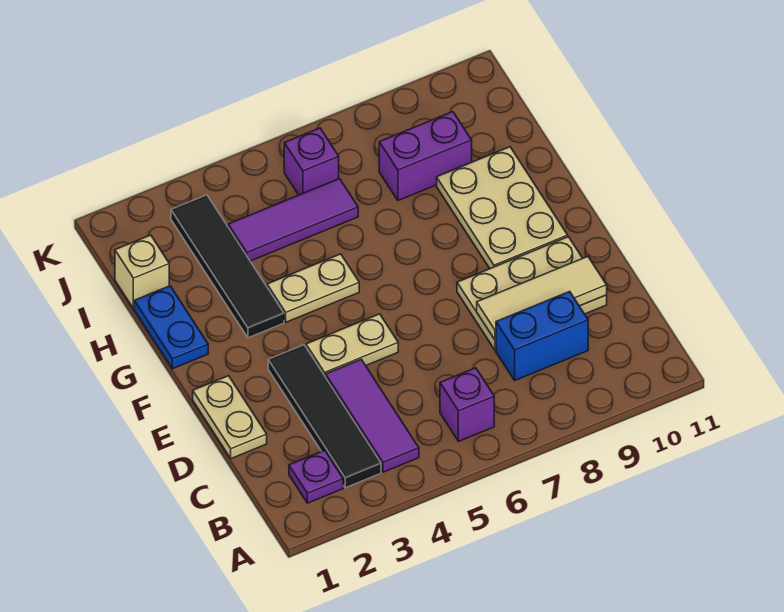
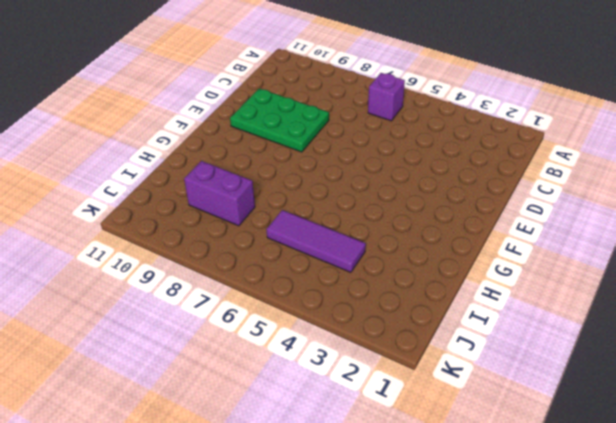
green plate D8:E10 level 1 -> tan plate D8:E10 level 1
none -> purple plate B2 level 1
none -> black tile B3:E3 level 1
none -> purple tile B4:D4 level 1

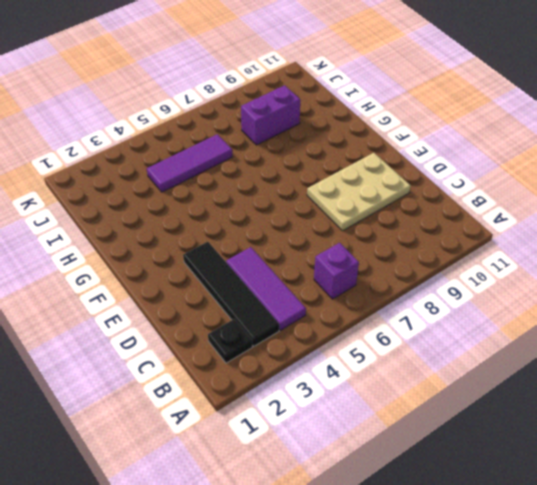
black plate B2 level 1 -> purple plate B2 level 1
none -> blue brick C8:C9 level 1
none -> tan plate D1:E1 level 1
none -> tan plate E4:E5 level 1

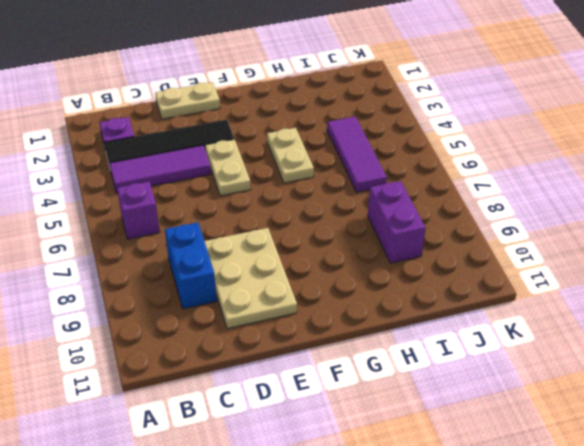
none -> tan plate F9:H10 level 1
none -> blue plate G1:H1 level 1
none -> black tile G3:J3 level 1

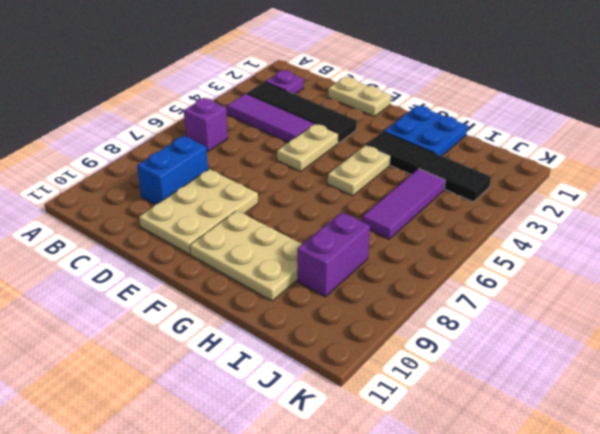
blue plate G1:H2 level 1 -> blue plate G1:H1 level 1
none -> tan brick I1 level 1
none -> purple brick J6 level 1
none -> tan tile D8:D10 level 2

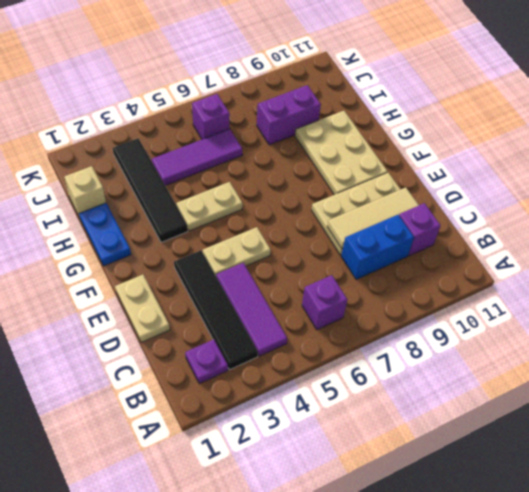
purple brick C10 level 1 -> none

